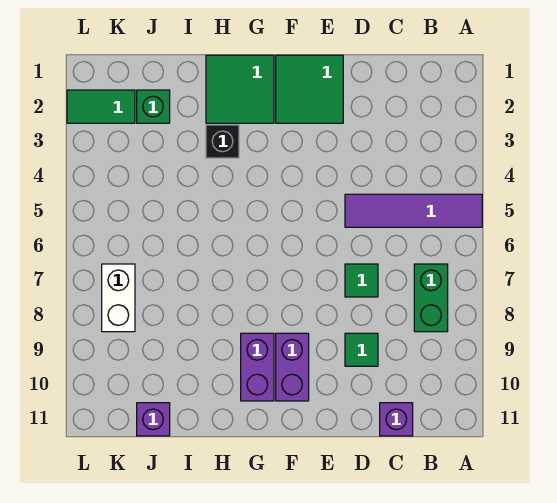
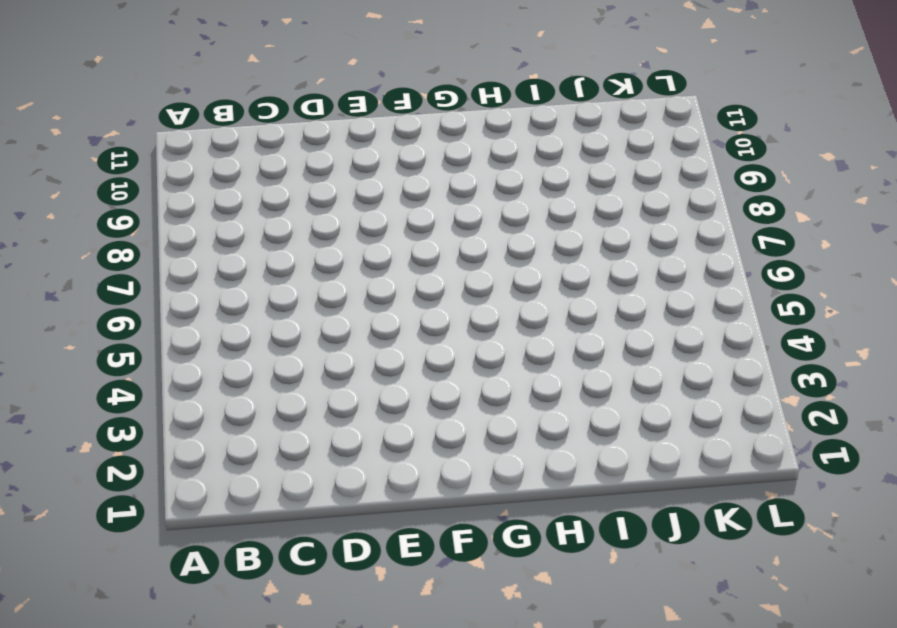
none -> purple tile A5:D5 level 1
none -> green brick B7:B8 level 1
none -> purple brick C11 level 1

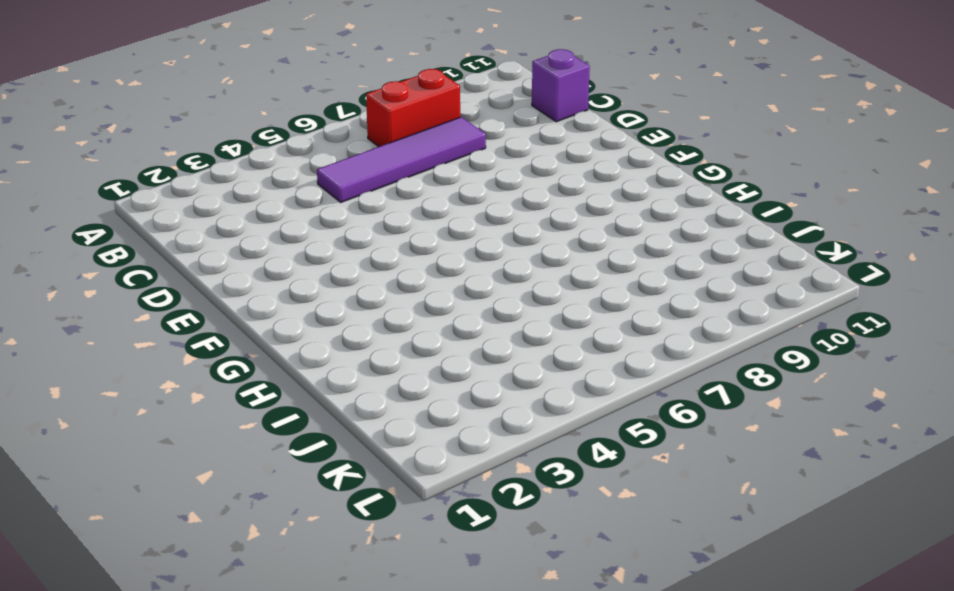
red brick B7:B8 level 1 -> green brick B7:B8 level 1
purple tile C5:C8 level 1 -> purple tile A5:D5 level 1
none -> green tile D7 level 1
none -> green tile D9 level 1
none -> green tile E1:F2 level 1

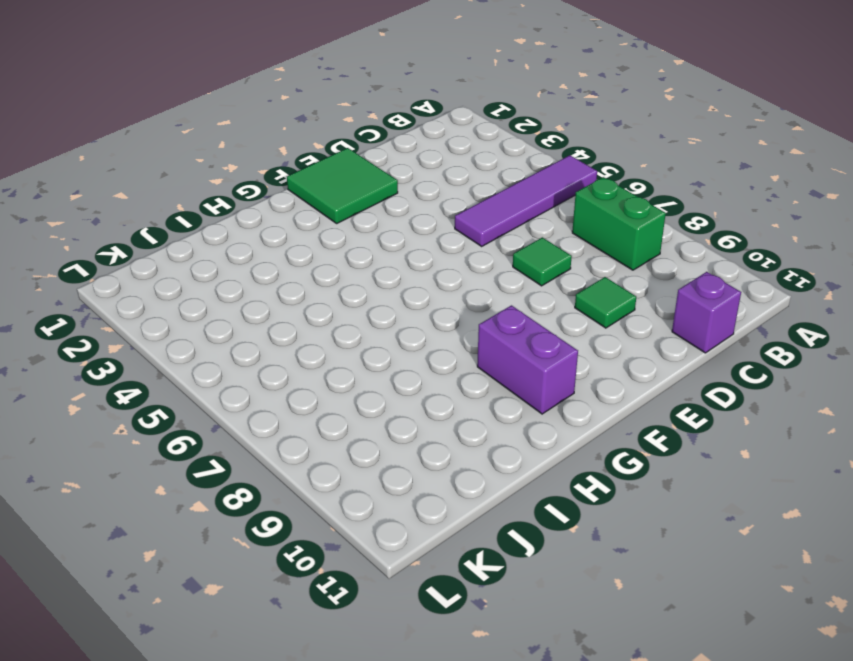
none -> purple brick F9:F10 level 1
none -> green tile G1:H2 level 1
none -> black brick H3 level 1

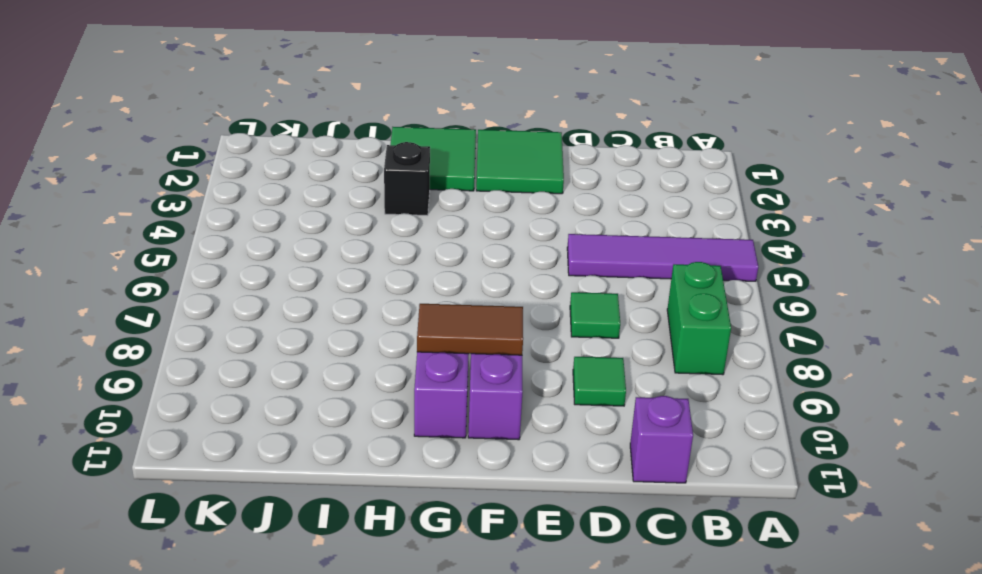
brown tile F9:G9 level 2 -> none
none -> green brick J2 level 1
none -> purple brick J11 level 1
none -> green tile K2:L2 level 1

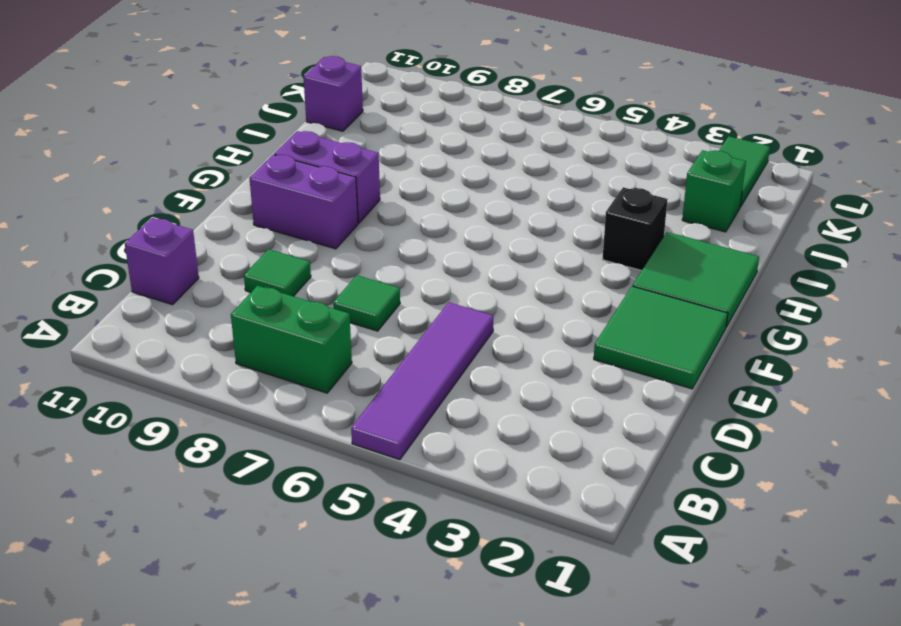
none -> white brick K7:K8 level 1

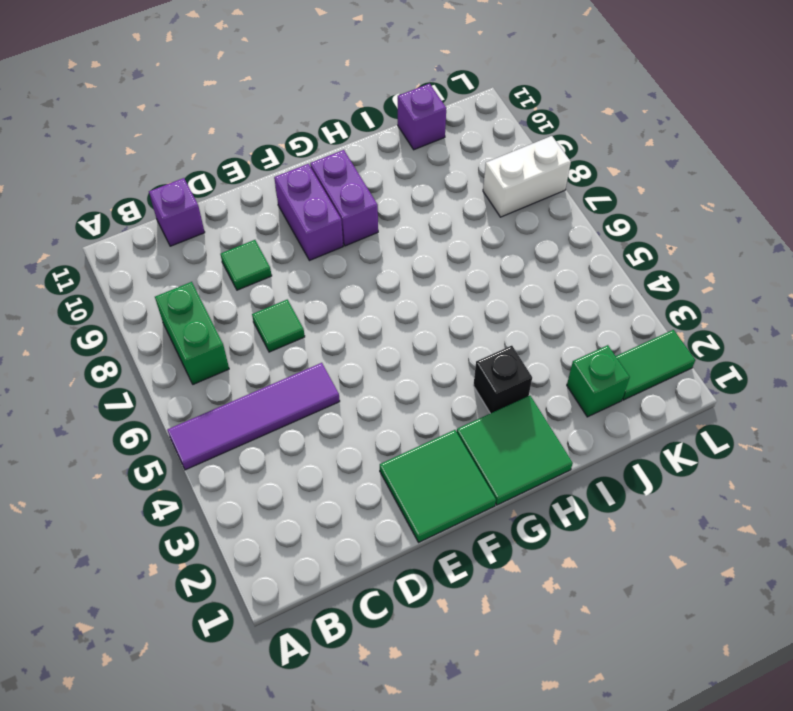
white brick K8:L8 level 1 -> white brick K7:K8 level 1

